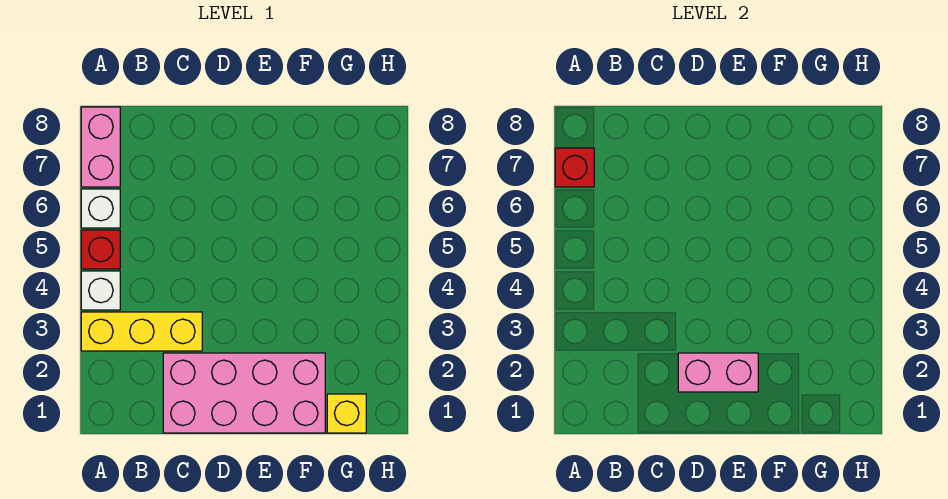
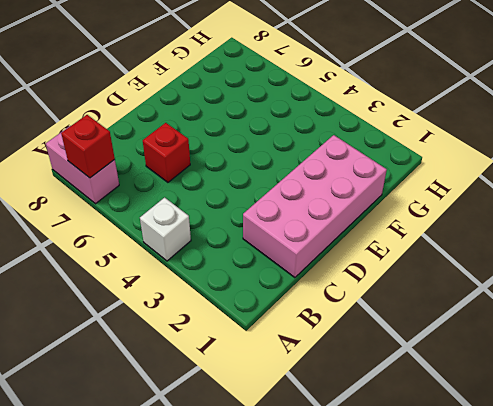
red brick C6 level 1 -> red brick A5 level 1
none -> yellow brick A3:C3 level 1
none -> white brick A6 level 1

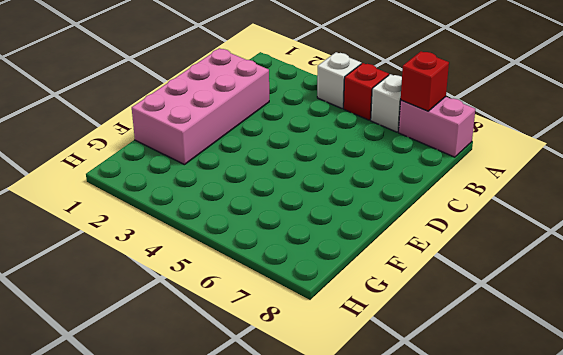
none -> yellow brick A3:C3 level 1
none -> yellow brick G1 level 1

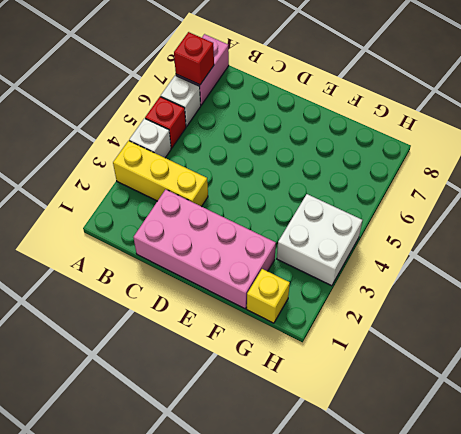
white brick G3:H4 level 1 -> none
none -> pink brick D2:E2 level 2

